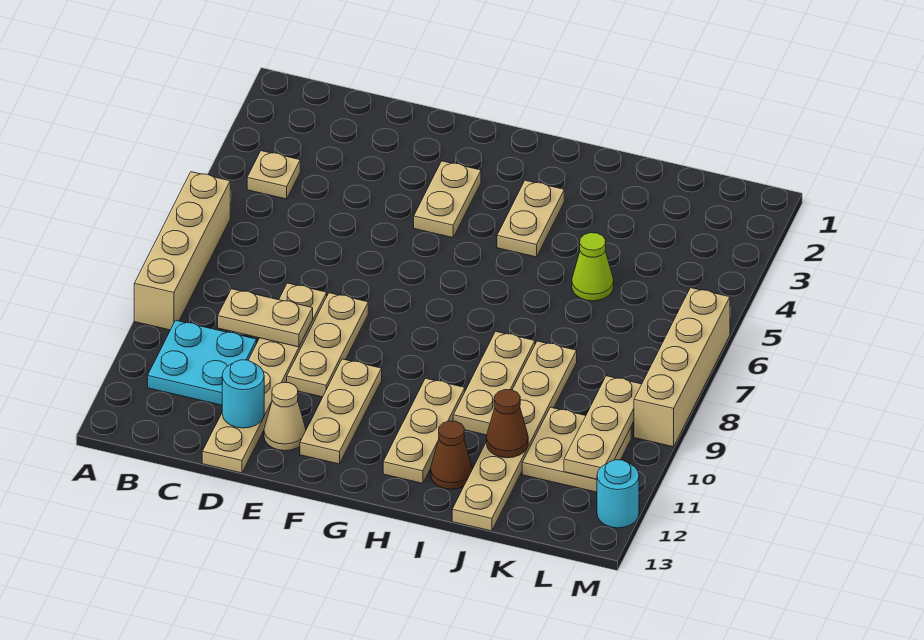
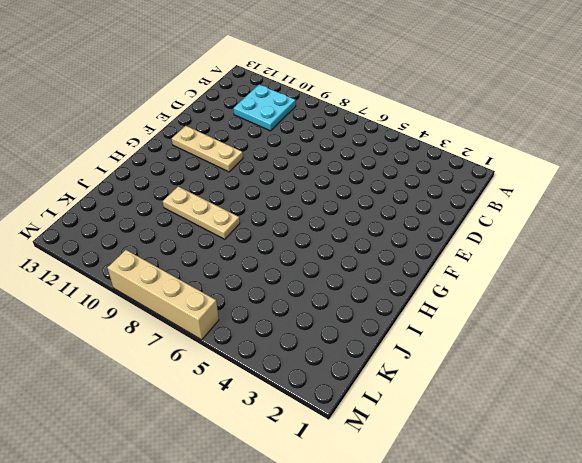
none -> tan brick A6:A9 level 1
none -> tan plate B4 level 1
none -> tan plate D8:D13 level 1

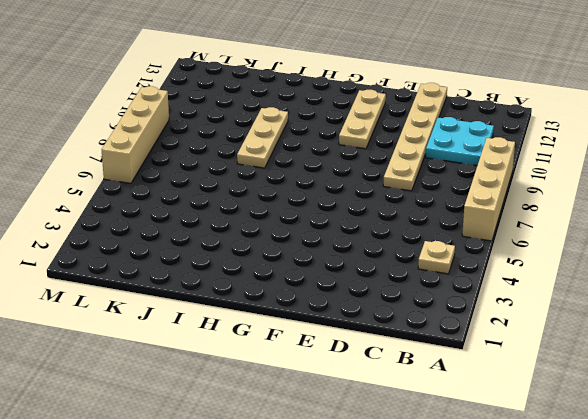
none -> tan plate E8:E10 level 1
none -> tan cone E12 level 1
none -> tan plate F3:F4 level 1

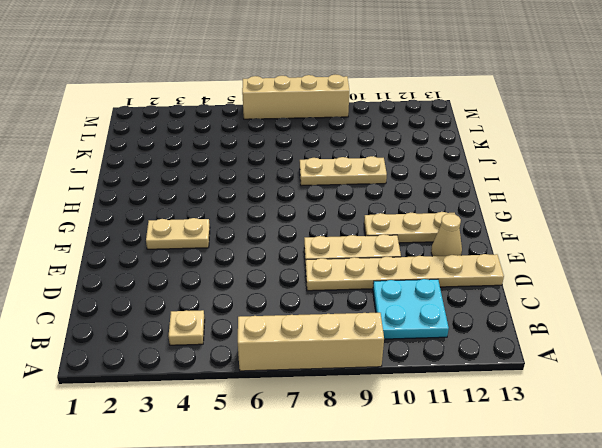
none -> tan plate H3:H4 level 1
none -> tan plate H10:H12 level 1
none -> brown cone I12 level 1

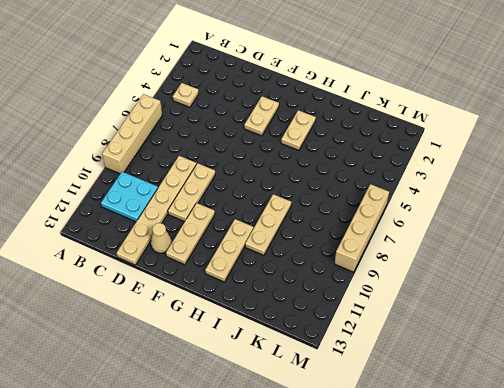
none -> brown cone I12 level 1
none -> lime cone J5 level 1
none -> tan plate J8:J13 level 1

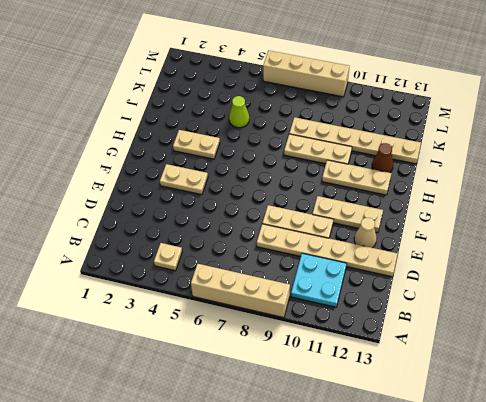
none -> tan plate K10:L11 level 1
none -> cyan round brick M12 level 1
none -> tan plate C9:D9 level 2

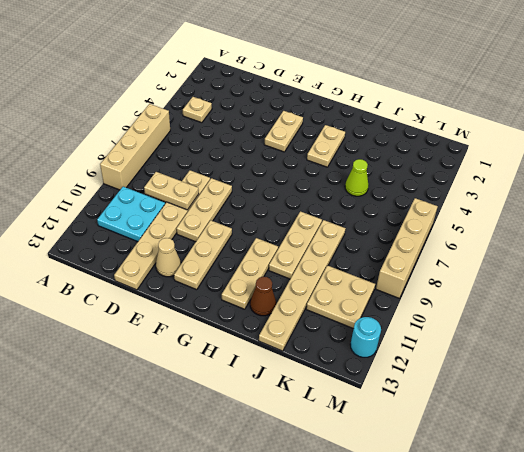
none -> cyan round brick D12 level 2
none -> brown cone J11 level 2
none -> tan plate L9:L11 level 2

